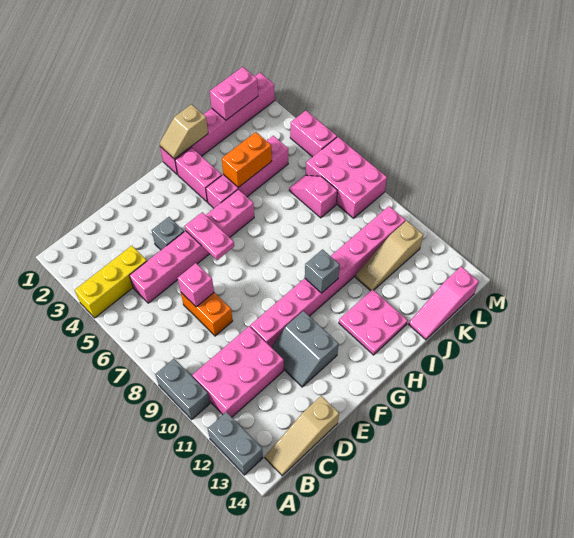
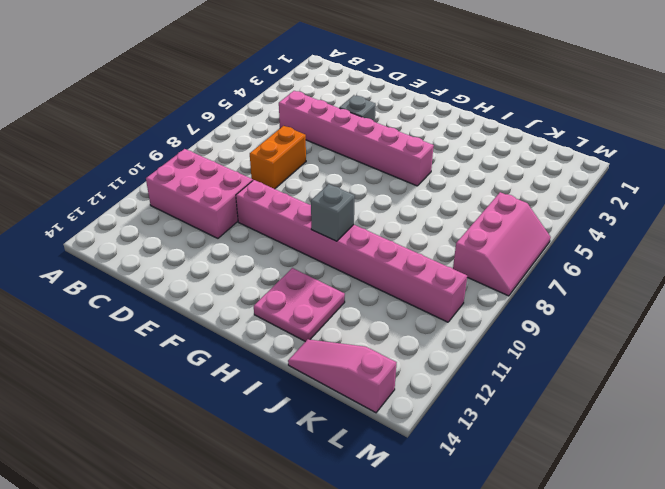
pink slope L6:M8 level 1 top L -> pink brick L6:M8 level 1
none -> yellow brick A4:C4 level 1
none -> grey brick A9:A10 level 1
none -> grey brick A12:A13 level 1

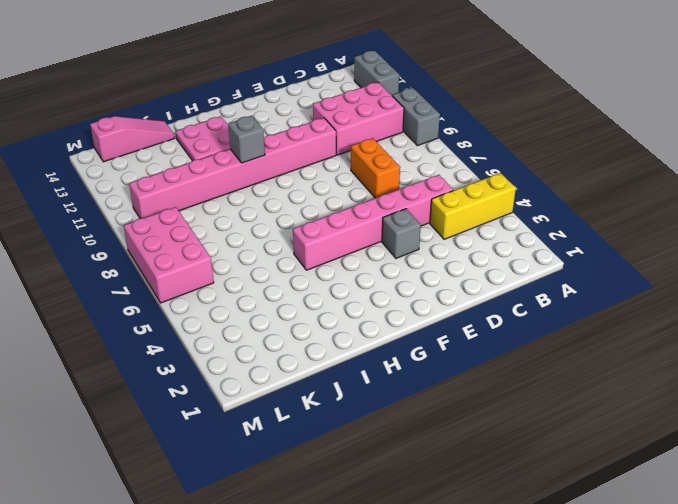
none -> tan slope B14:D14 level 1 top D
none -> grey slope E11:F12 level 1 top F
none -> pink brick H1:M1 level 1

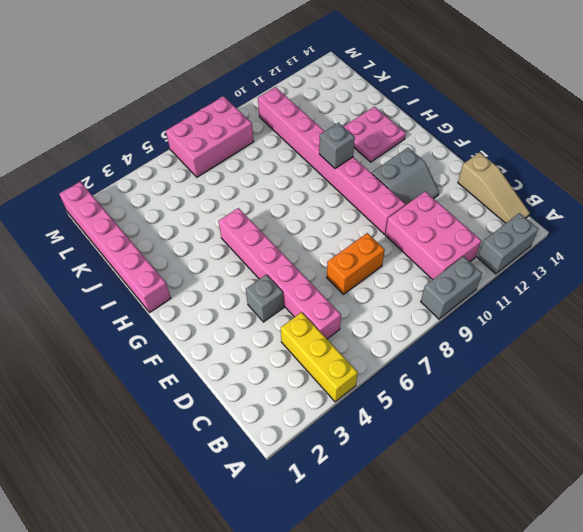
none -> pink brick H2:H3 level 1
none -> pink brick H4:K4 level 1
none -> tan slope J11:L11 level 1 top L

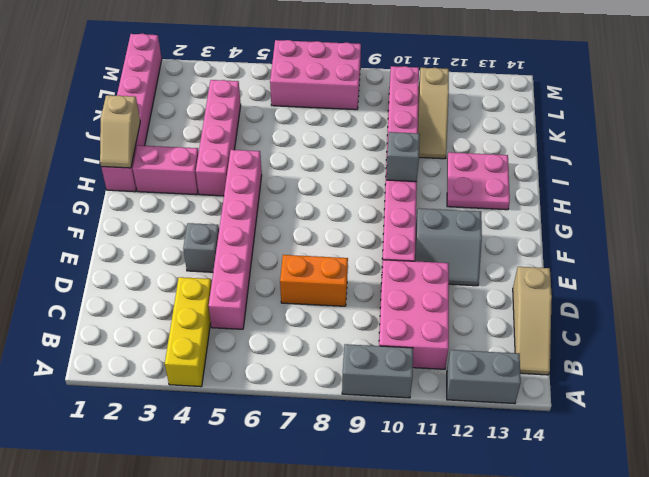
none -> pink slope J14:L14 level 1 top L
none -> pink slope K6:K7 level 1 top 7
none -> pink brick M4:M5 level 1

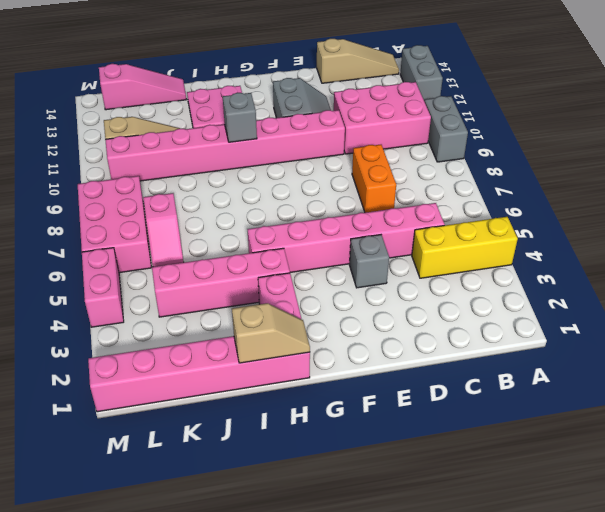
none -> pink brick D7 level 2
none -> pink plate F5:F6 level 2
none -> orange brick I4:J4 level 2

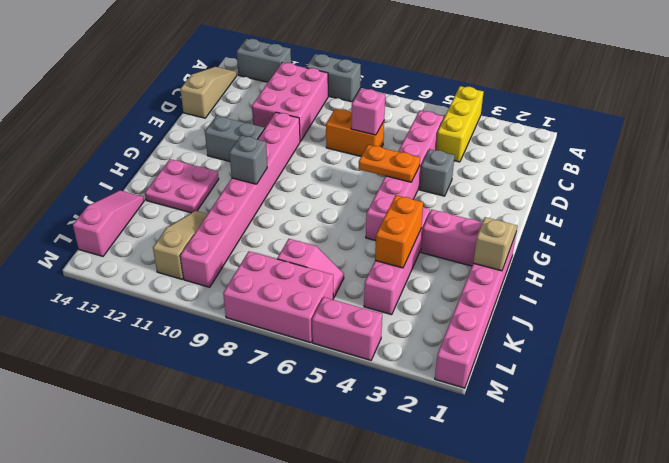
orange plate F5:F6 level 2 -> pink plate F5:F6 level 2
none -> pink brick K1:L1 level 2

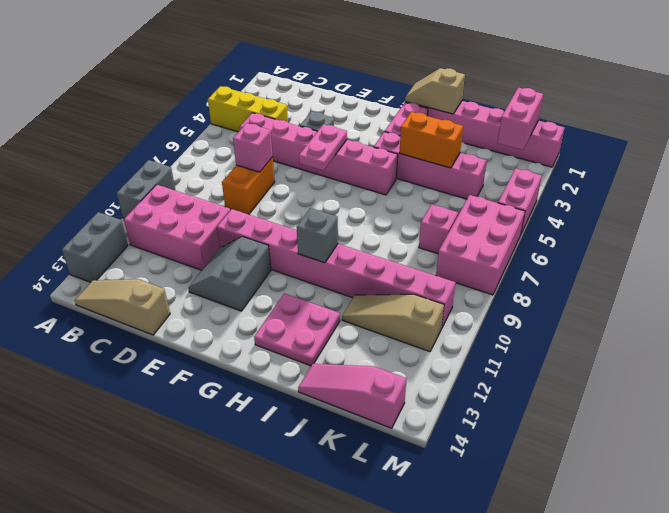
pink brick L1:L2 level 2 -> pink brick K1:L1 level 2

